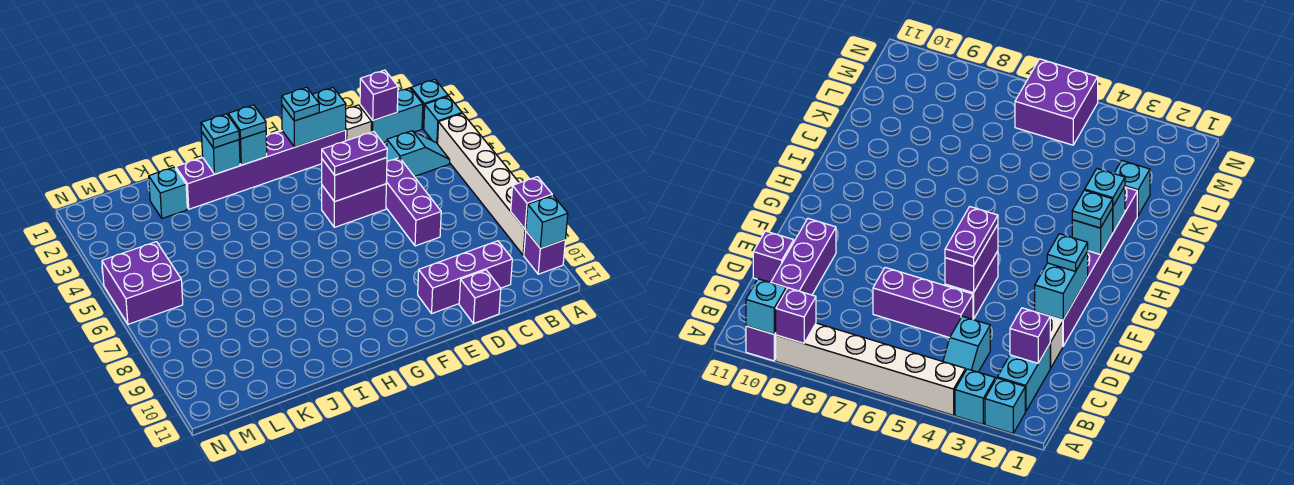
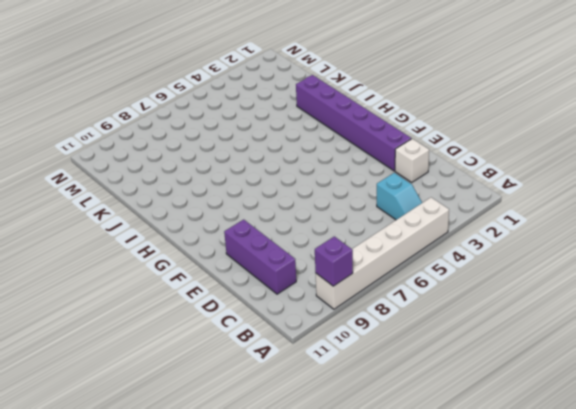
none -> cyan brick A2 level 1
none -> cyan brick A3 level 1
none -> purple brick A10 level 1

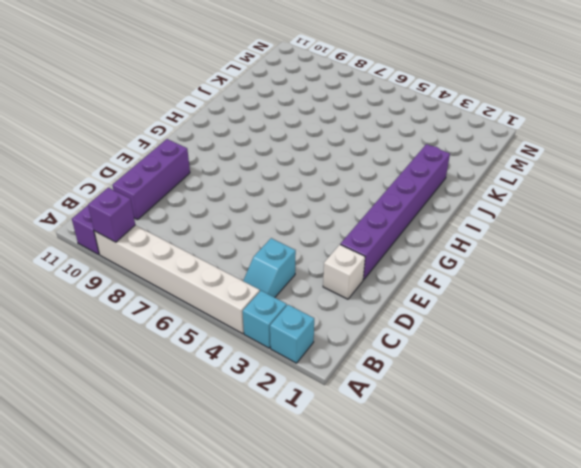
none -> cyan brick B2:C2 level 1
none -> purple brick D5:D7 level 1
none -> purple brick D11 level 1

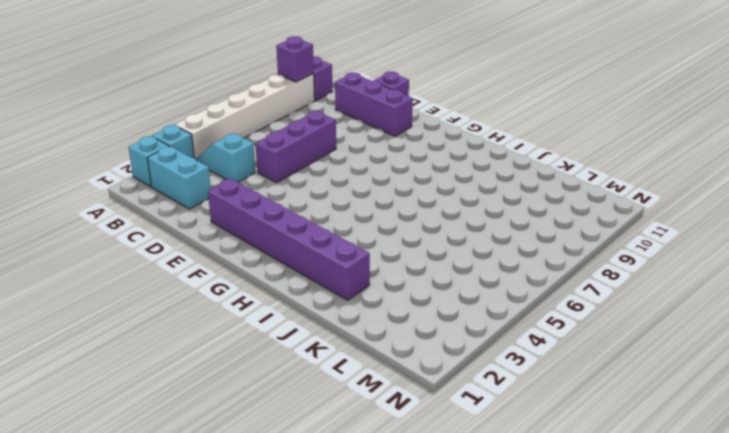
none -> white brick D2 level 1
none -> purple brick E5:F5 level 1
none -> cyan brick K2 level 1

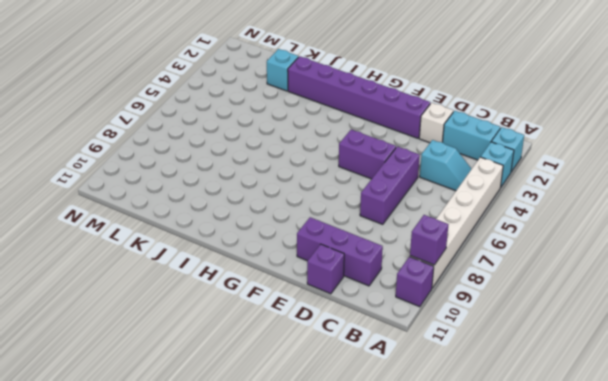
none -> purple brick M5:N6 level 1
none -> cyan brick A10 level 2
none -> purple brick C2 level 2

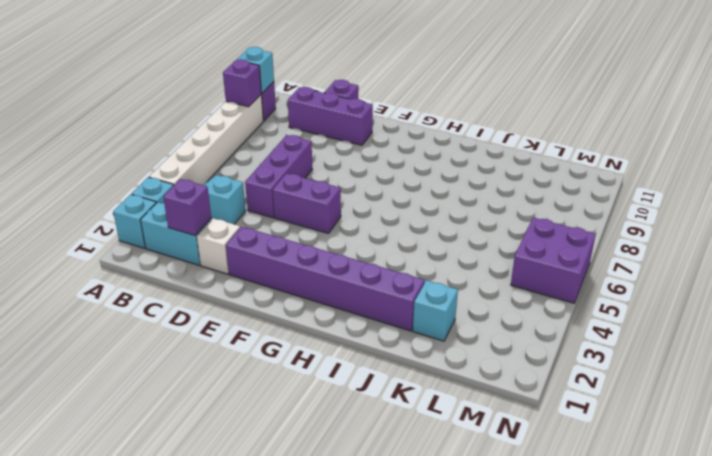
none -> cyan brick E2:F2 level 2
none -> purple brick E5:F5 level 2
none -> cyan brick H2 level 2

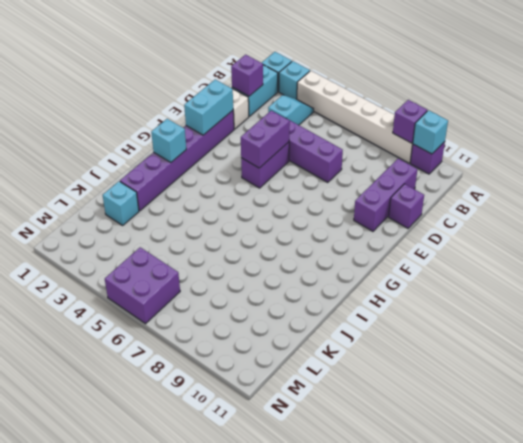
none -> cyan brick I2 level 2
none -> purple plate E5:F5 level 3
none -> cyan plate F2 level 3

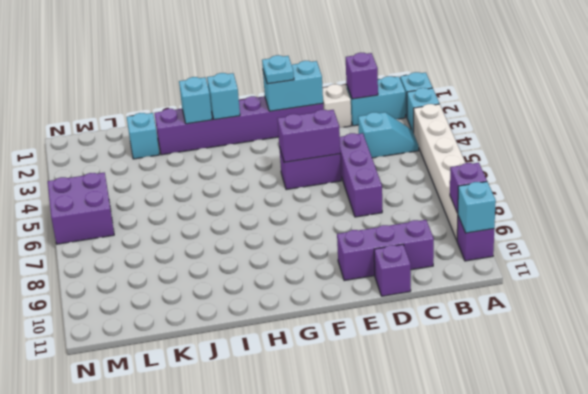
none -> purple plate E5:F5 level 3
none -> cyan plate H2 level 3
none -> cyan plate I2 level 3

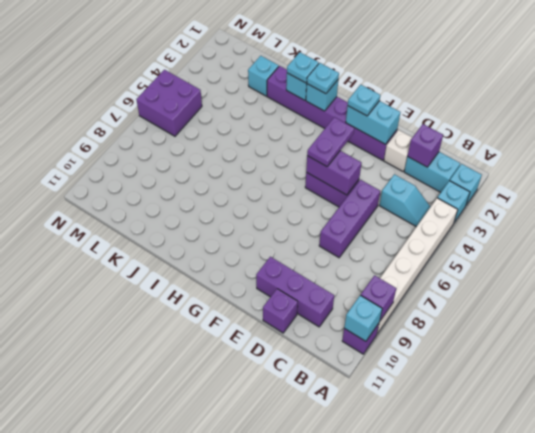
purple plate F4:F5 level 3 -> purple plate E5:F5 level 3

